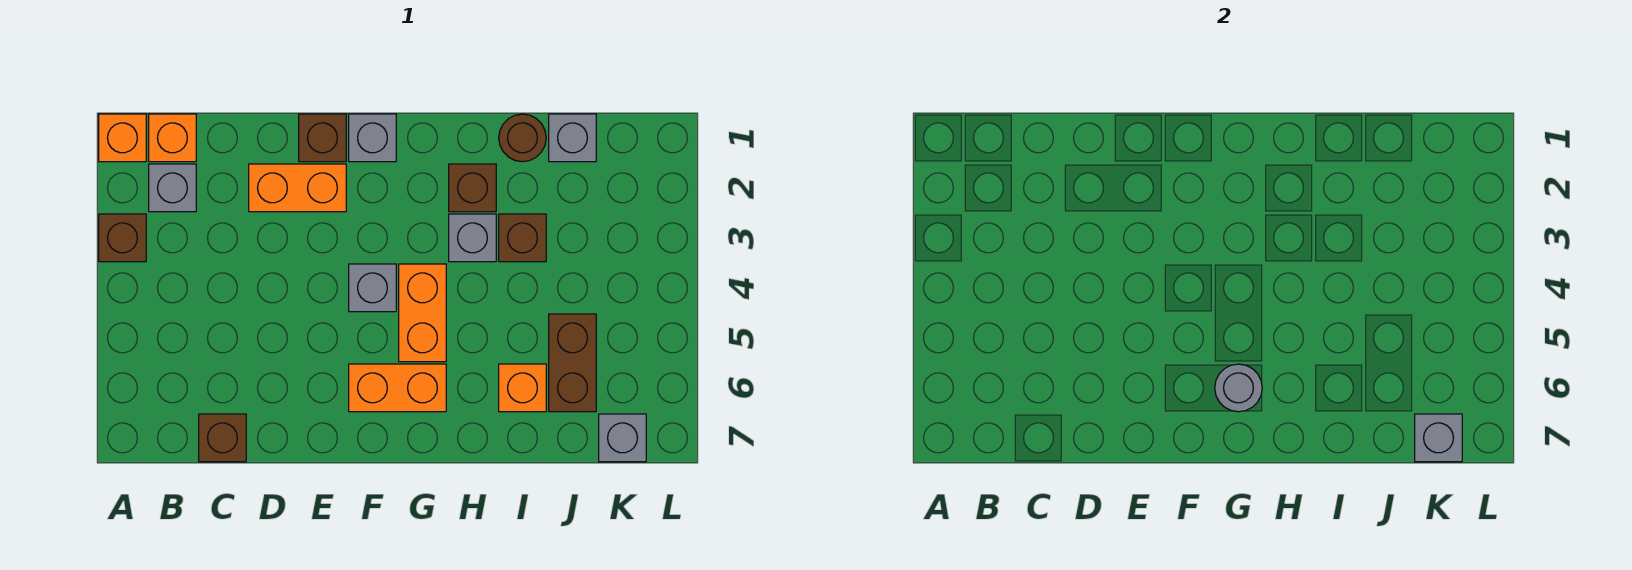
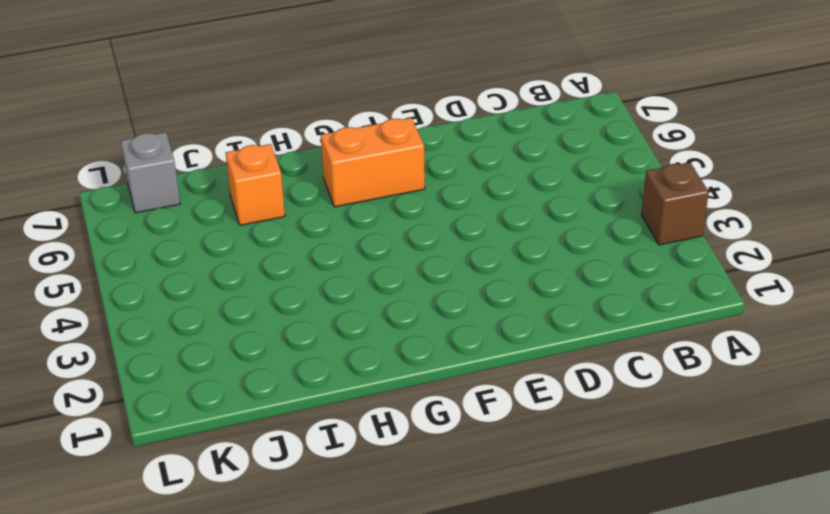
none -> orange brick A1 level 1
none -> orange brick B1 level 1
none -> grey brick B2 level 1

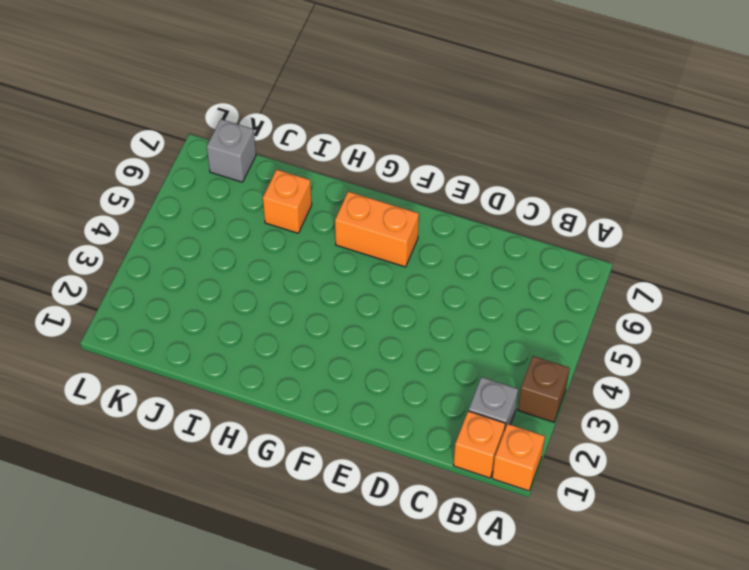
none -> brown brick C7 level 1
none -> orange brick D2:E2 level 1
none -> brown brick E1 level 1

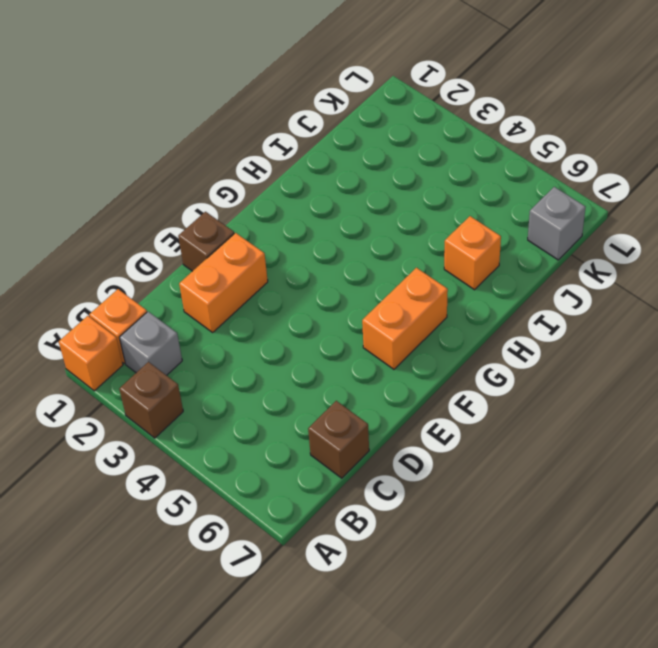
none -> grey brick F1 level 1
none -> grey brick F4 level 1
none -> orange brick G4:G5 level 1

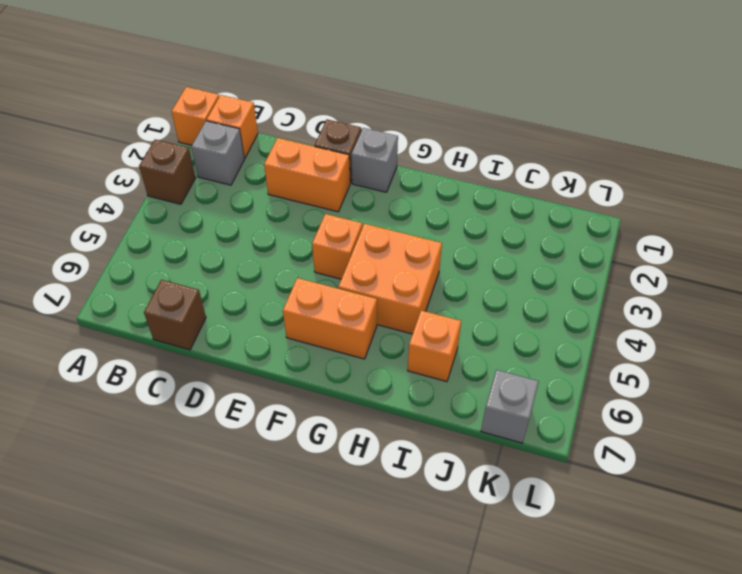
orange brick F4 level 1 -> grey brick F4 level 1
orange brick G4:H5 level 1 -> orange brick G4:G5 level 1
none -> brown brick H2 level 1
none -> grey brick H3 level 1
none -> brown round brick I1 level 1

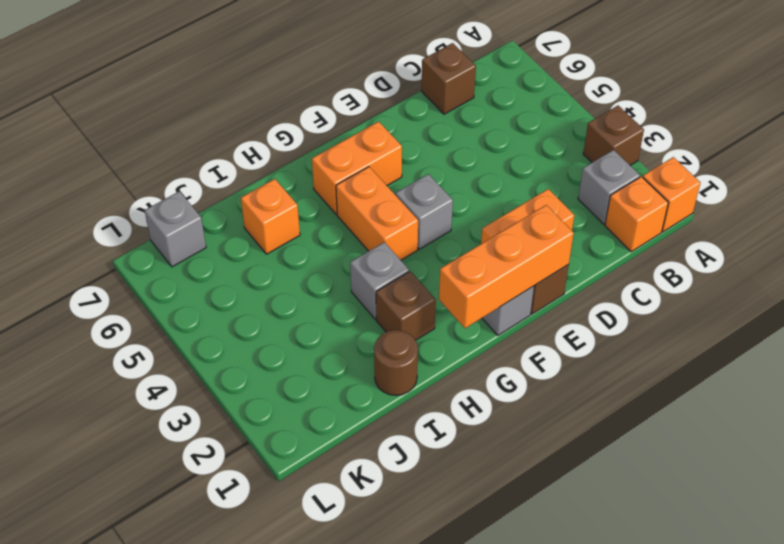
orange brick E1:G1 level 2 -> none
none -> brown brick I3 level 1
none -> grey brick J1 level 1
none -> brown brick J5:J6 level 1

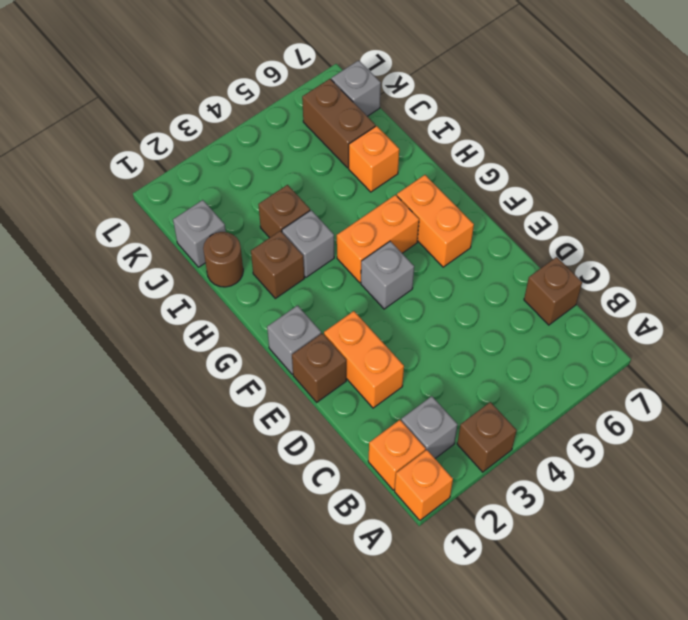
brown brick J6:K6 level 1 -> brown brick J5:J6 level 1
none -> grey round brick G6 level 2
none -> grey brick K7 level 2

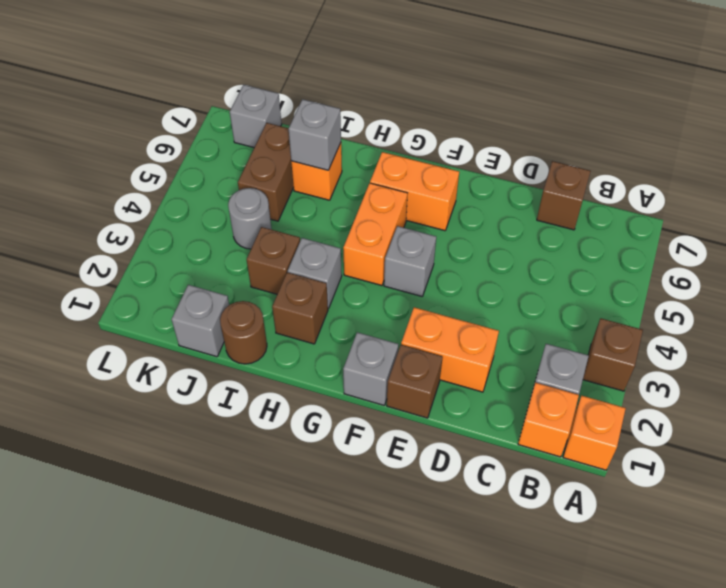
grey brick I6 level 2 -> grey brick K7 level 2
grey round brick J4 level 1 -> grey round brick G6 level 2

